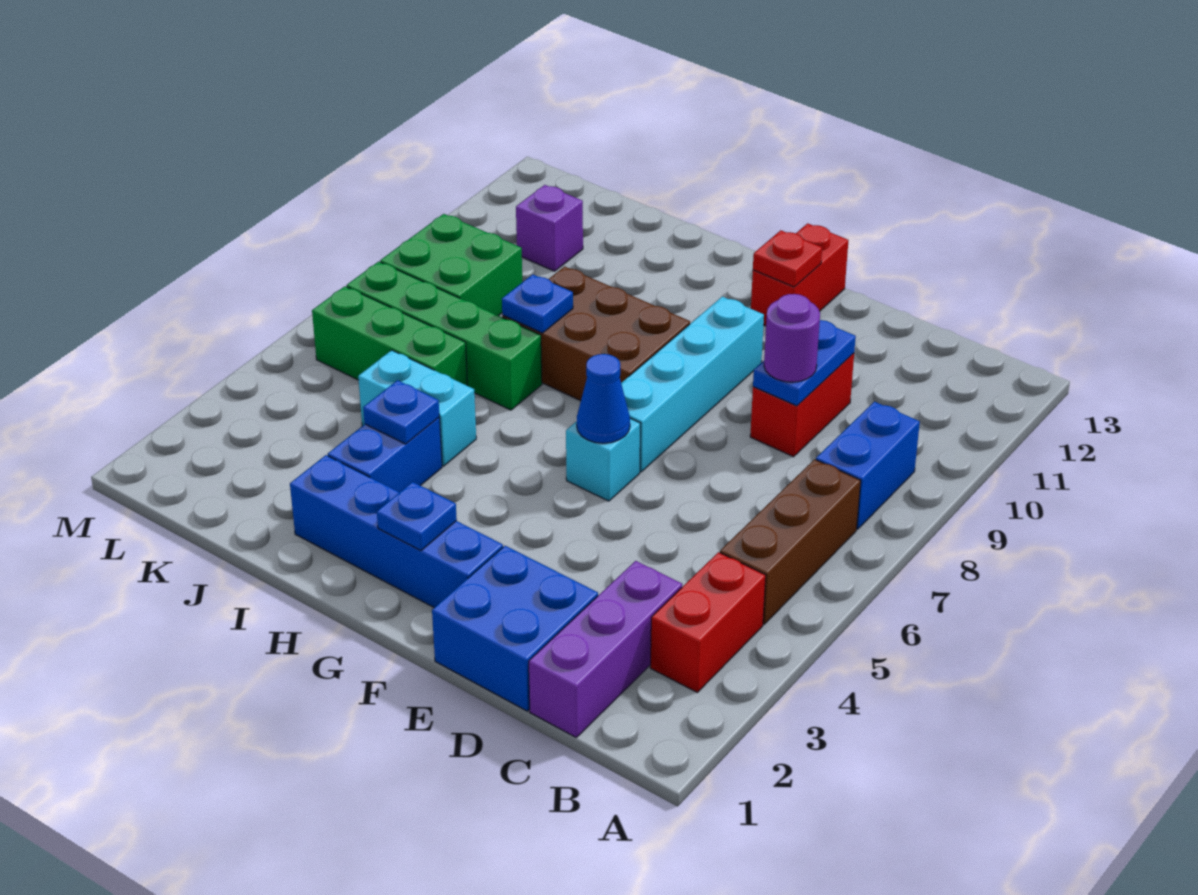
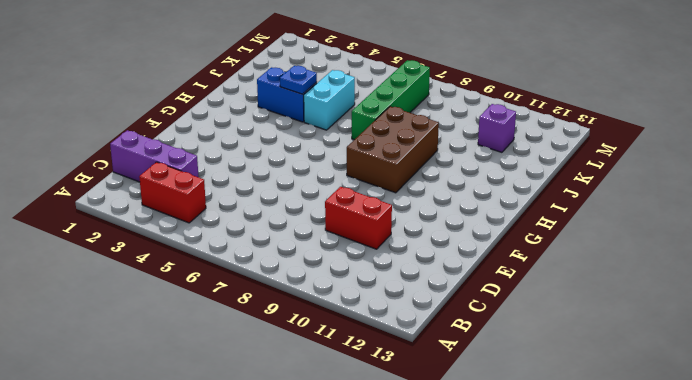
none -> brown brick B5:B7 level 1
none -> blue brick B8:B9 level 1
none -> blue brick D1:E2 level 1

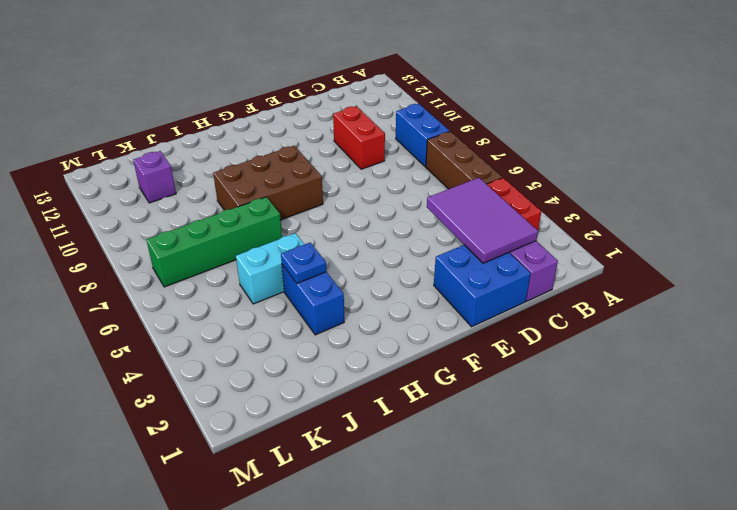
purple tile C2:D4 level 2 -> none
none -> blue brick F2:I2 level 1
none -> cyan brick F6 level 1
none -> cyan brick F7:F10 level 1

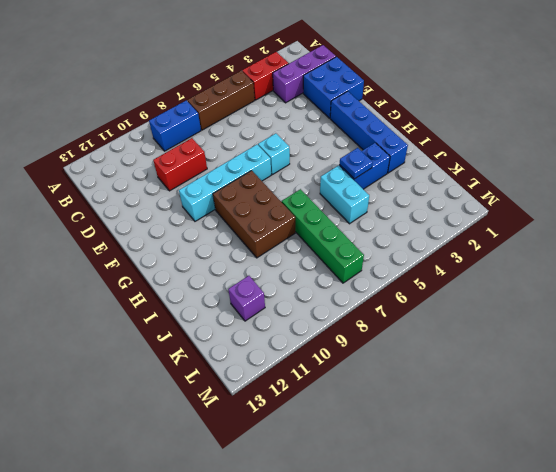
none -> red brick F12:F13 level 1
none -> green brick J6:L6 level 1
none -> green brick K8:L9 level 1

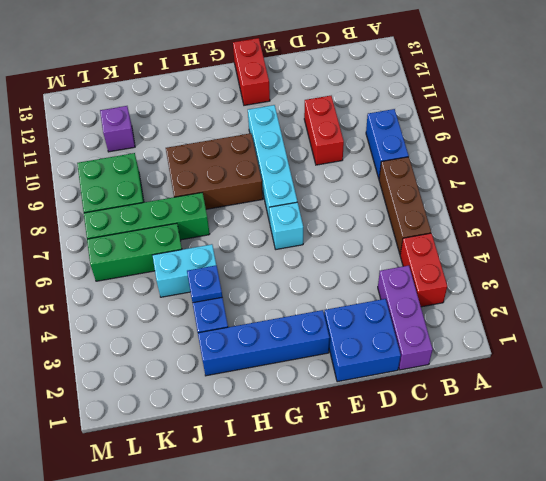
none -> blue plate D9:D10 level 2
none -> blue cone F6 level 2
none -> red plate F12 level 2

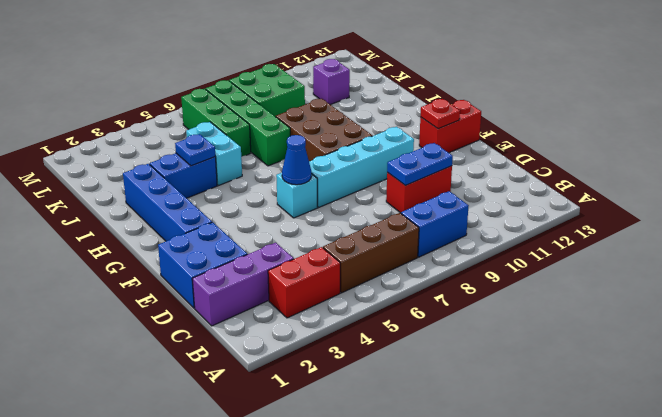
none -> blue plate G2 level 2
none -> blue plate I8 level 2
none -> purple round brick D9 level 3

